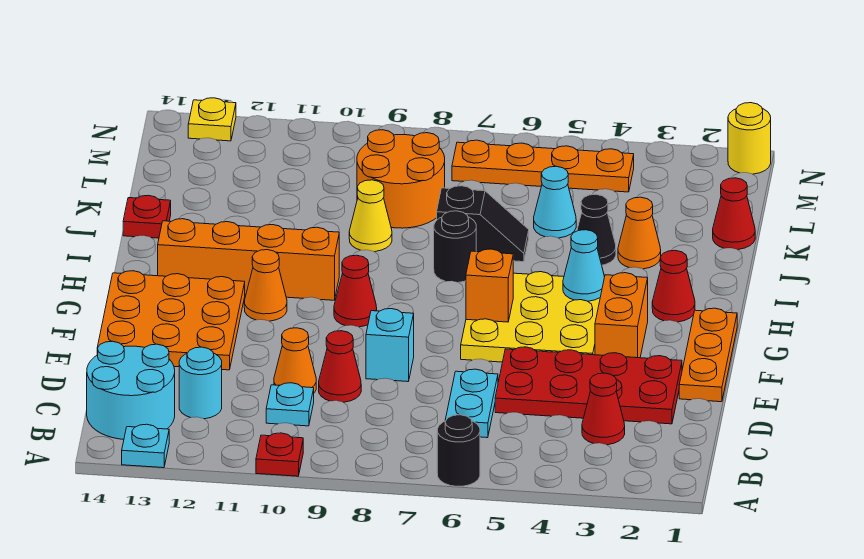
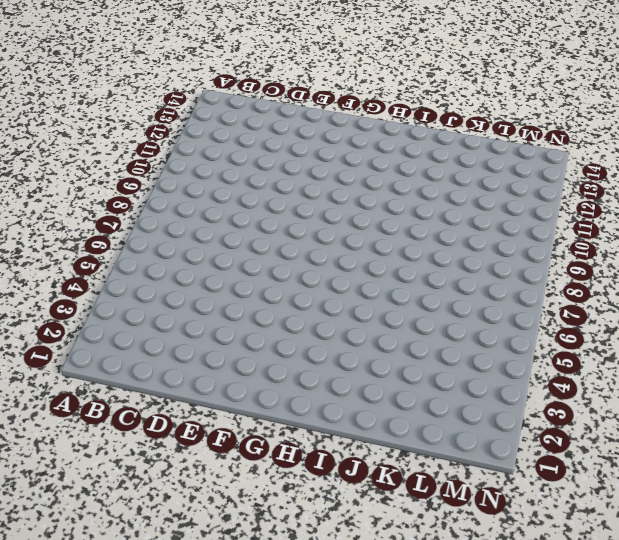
none -> black round brick A6 level 1
none -> red plate A10 level 1
none -> cyan plate A13 level 1
none -> cyan round brick B13:C14 level 1

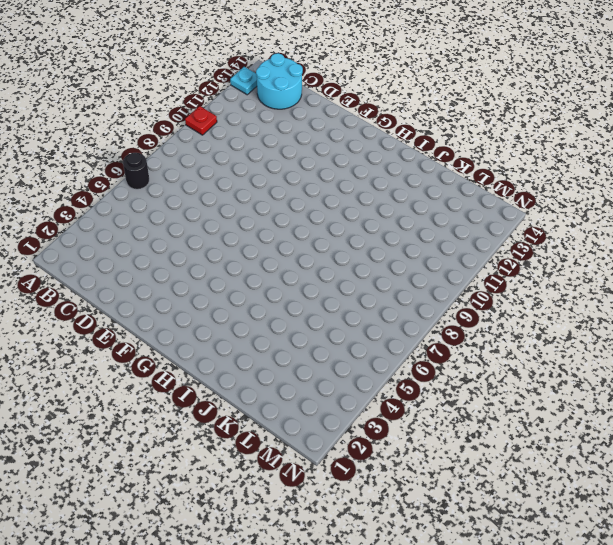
none -> red cone C3 level 1
none -> cyan plate C6:D6 level 1
none -> cyan plate C10 level 1
none -> cyan round brick C12 level 1

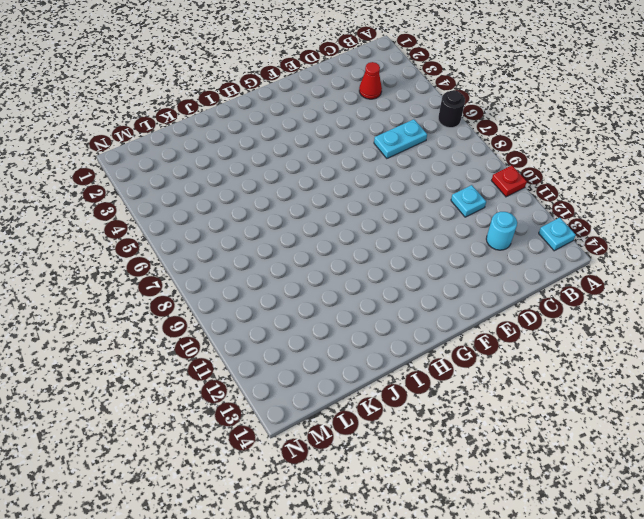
none -> cyan round brick B13:C14 level 1
none -> red plate D2:E5 level 1
none -> red cone D9 level 1
none -> orange cone D10 level 1

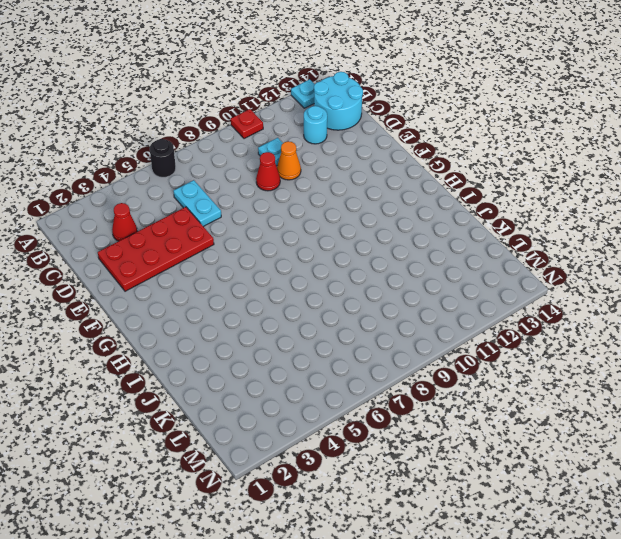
none -> orange plate E1:G1 level 1
none -> cyan brick E8 level 1
none -> orange plate E12:G14 level 1
none -> orange brick F3:G3 level 1

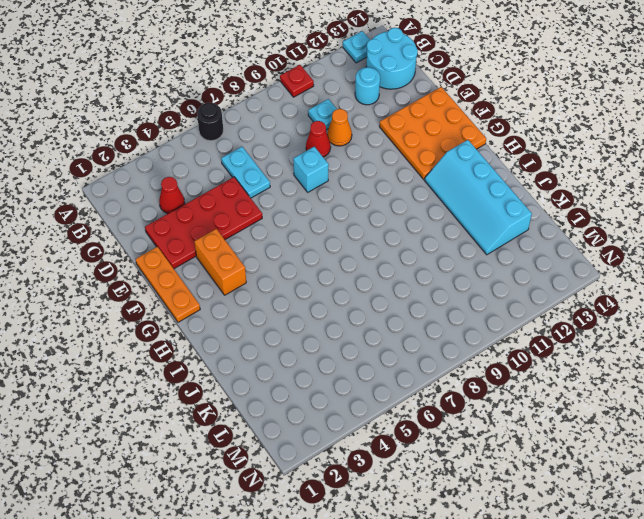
cyan slope H12:K13 level 1 top 13 -> orange brick H10:H13 level 1
none -> yellow plate F4:H6 level 1
none -> red cone G9 level 1
none -> orange cone G11 level 1
none -> red cone H2 level 1

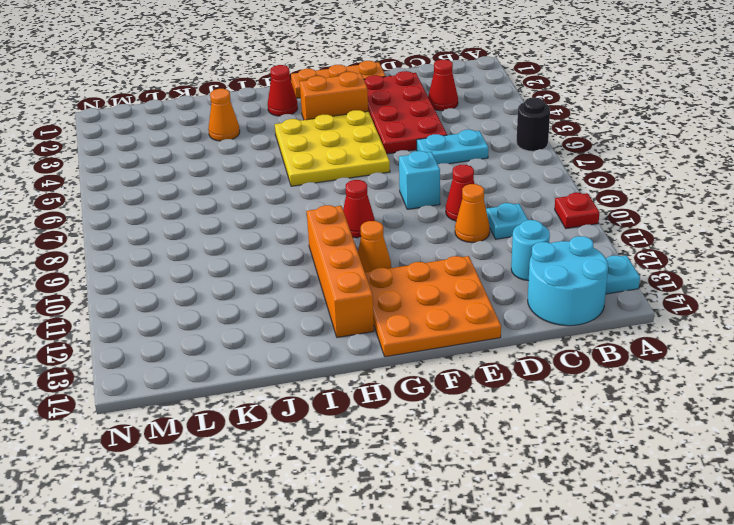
none -> black round brick I7 level 1
none -> black cone J4 level 1
none -> black slope J6:J7 level 1 top 7
none -> yellow cone J9 level 1

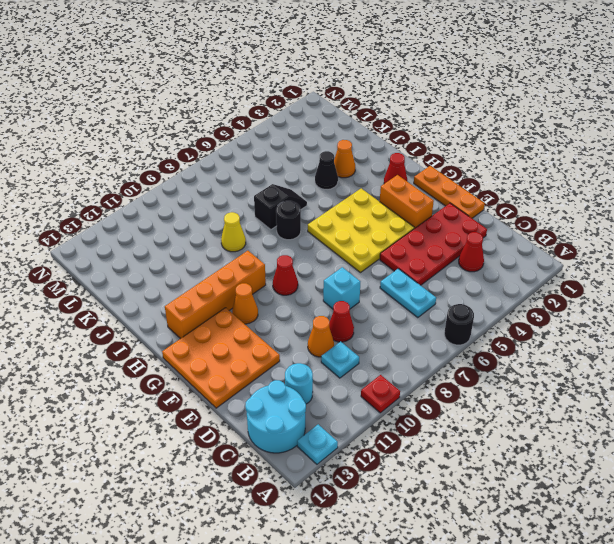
none -> red plate J14 level 1
none -> red cone K1 level 1
none -> cyan cone K5 level 1
none -> orange round brick K8:L9 level 1

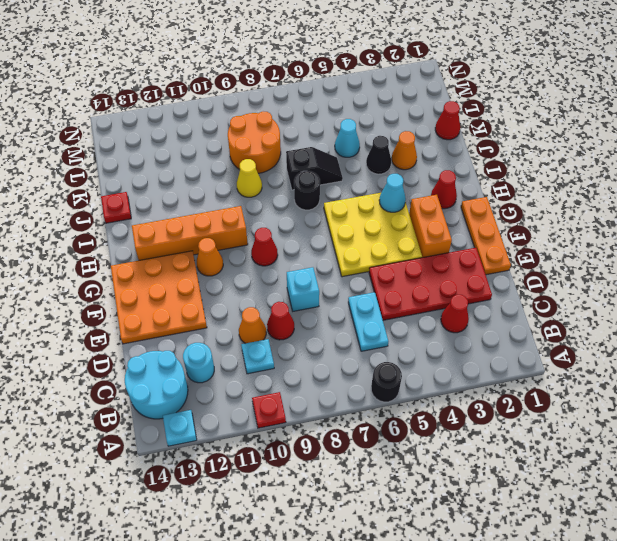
none -> orange plate M4:M7 level 1
none -> yellow round brick N1 level 1
none -> yellow plate N13 level 1
none -> orange brick G6 level 2

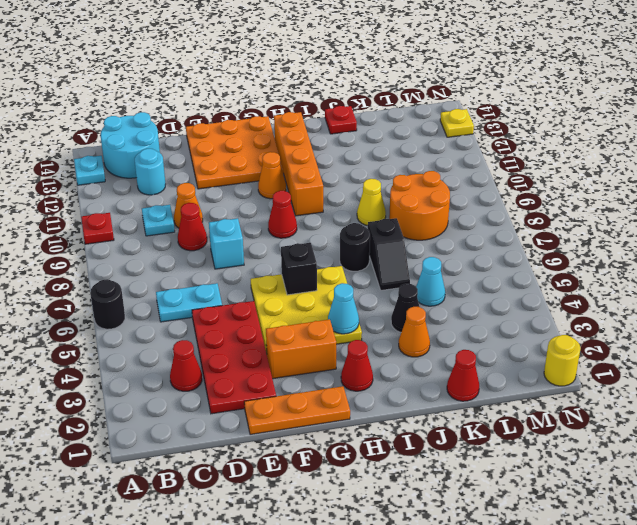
black brick G6 level 2 -> orange brick G6 level 2
none -> orange plate M4:M7 level 1

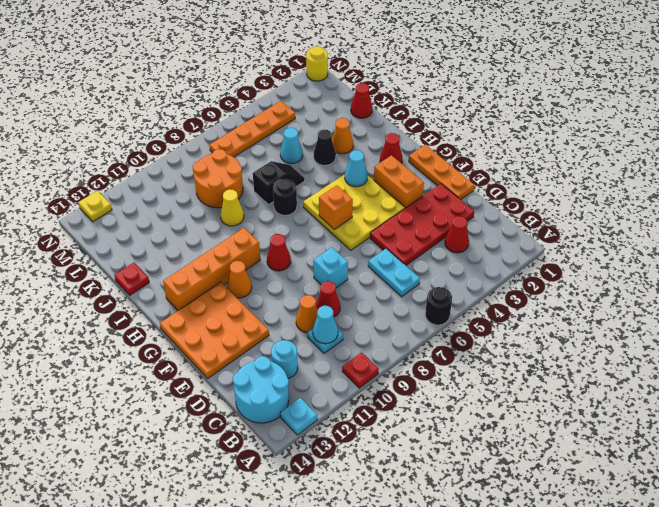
cyan cone C10 level 2 -> none

